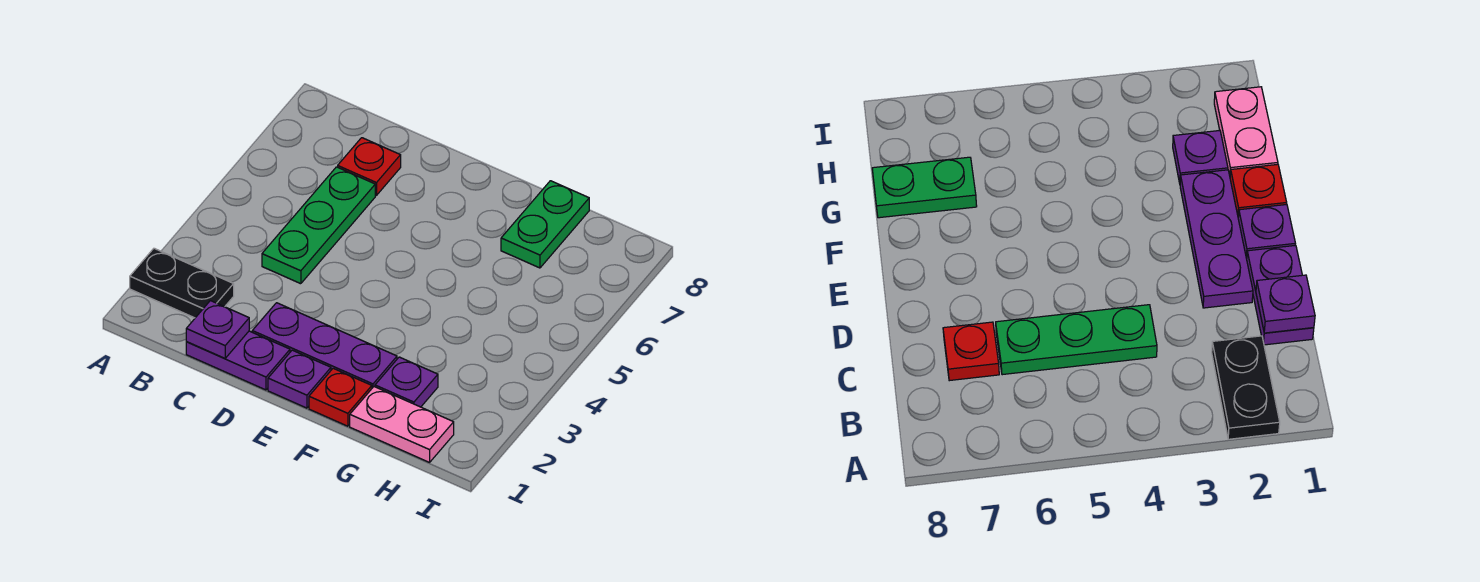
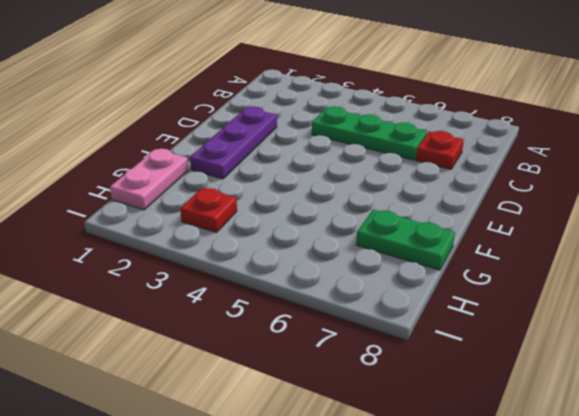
red plate H3 level 1 -> red plate F1 level 1
none -> black plate A2:B2 level 1
none -> purple plate C1:D1 level 1

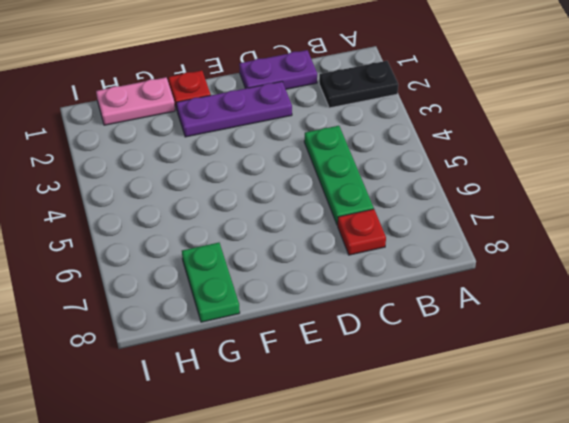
none -> purple plate E1 level 1
none -> purple plate G2 level 1

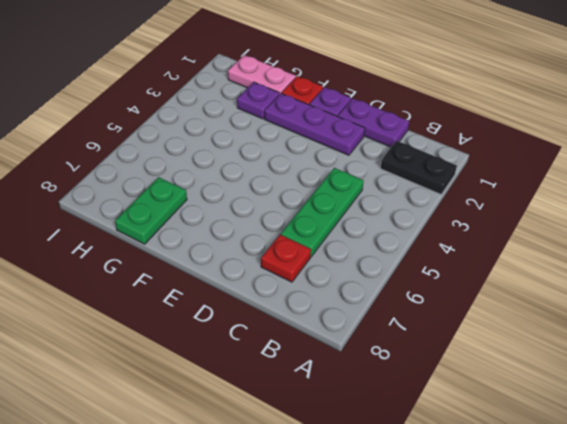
none -> purple plate C1 level 2

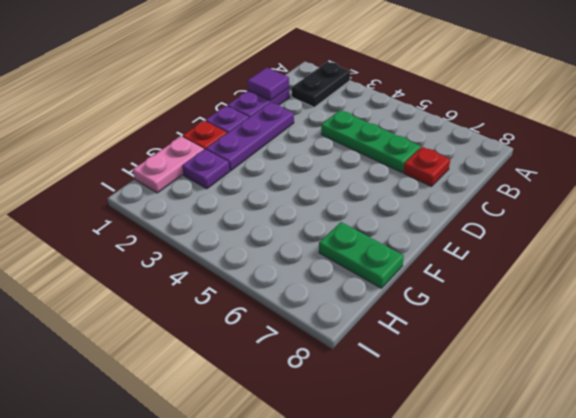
purple tile C1 level 2 -> purple plate C1 level 2

